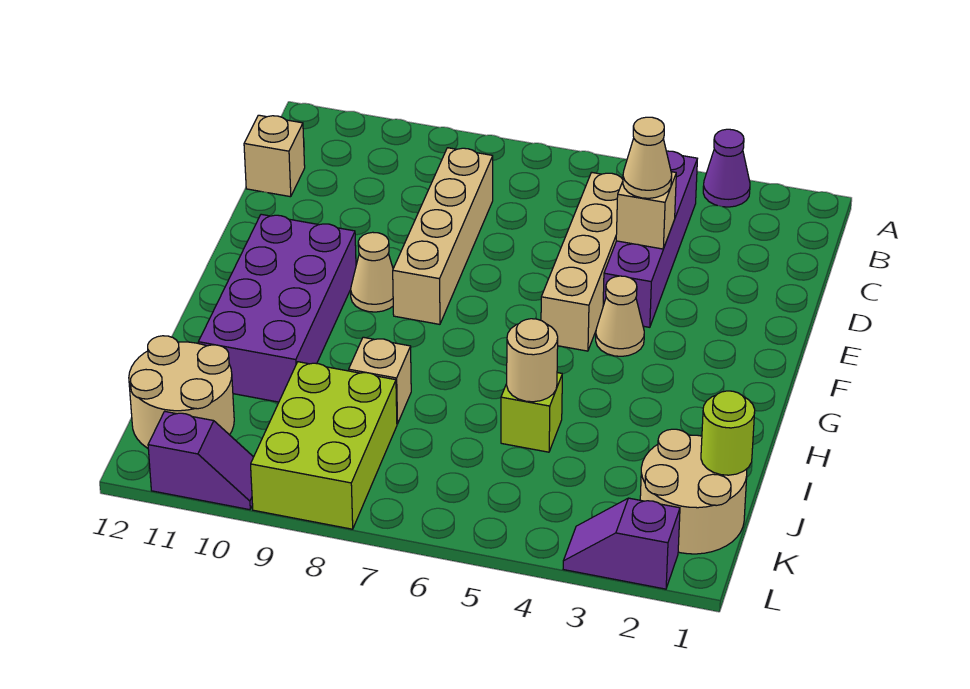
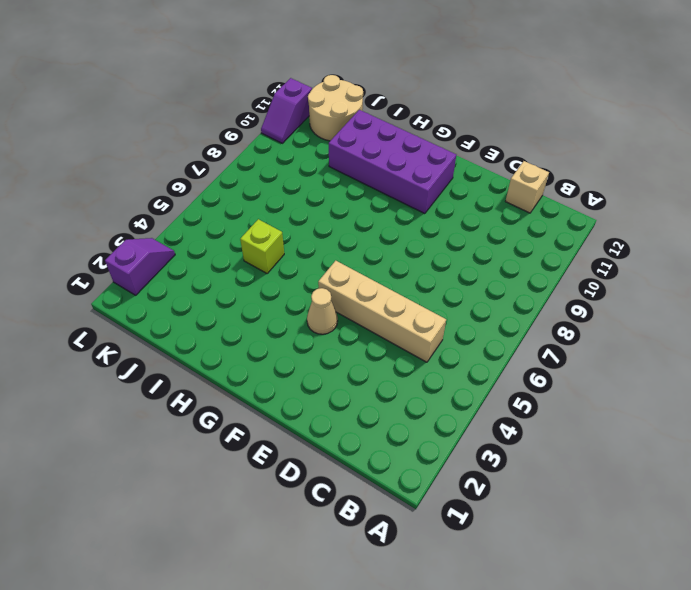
none -> purple cone A3 level 1
none -> purple brick B4:E4 level 1
none -> tan brick C8:F8 level 1

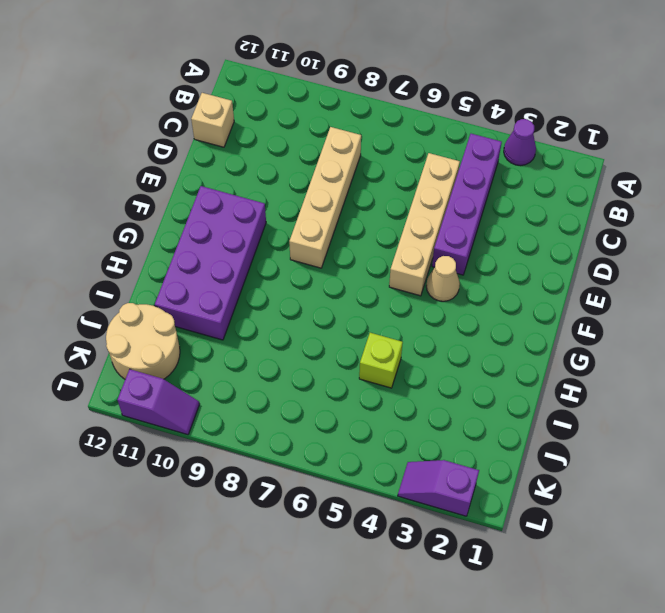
none -> tan cone F9 level 1
none -> tan brick I8 level 1
none -> tan round brick J1:K2 level 1

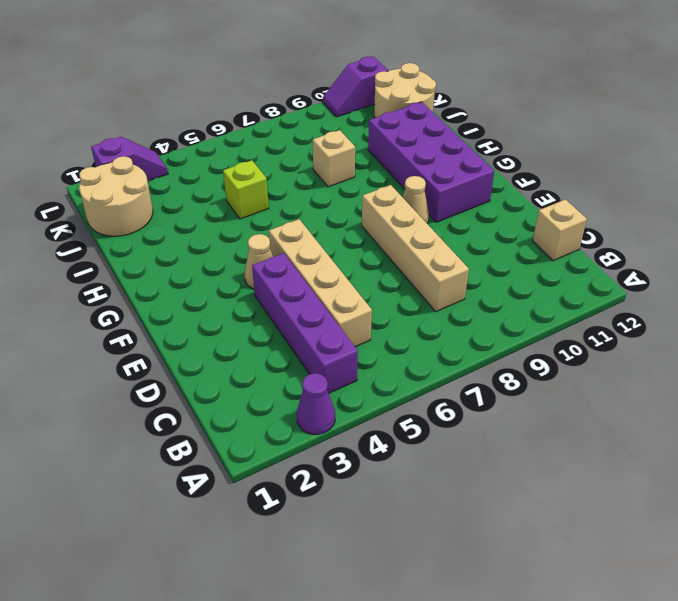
none -> lime brick J8:L9 level 1
none -> tan brick D4 level 2
none -> tan round brick I5 level 2

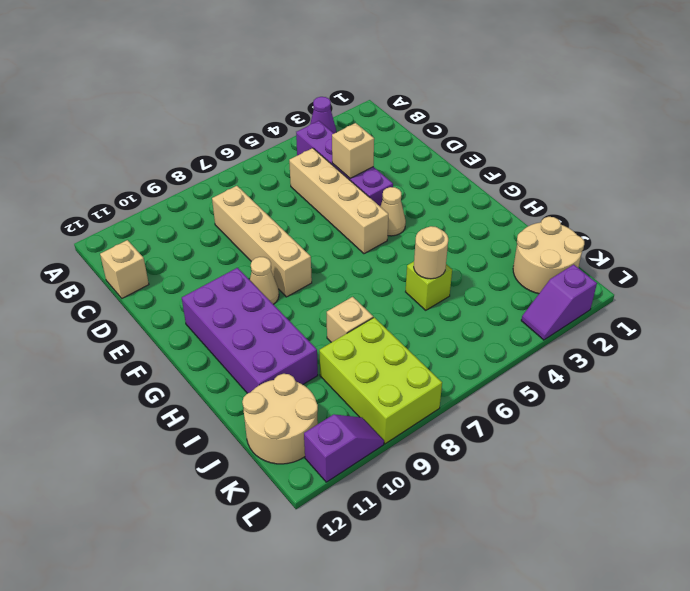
none -> lime round brick J1 level 2
none -> tan cone D4 level 3

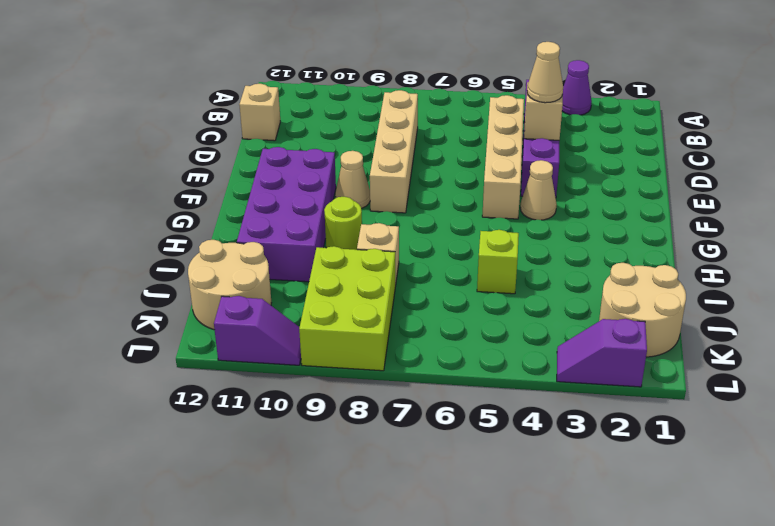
lime round brick H9 level 1 -> lime round brick J1 level 2
none -> tan round brick I5 level 2

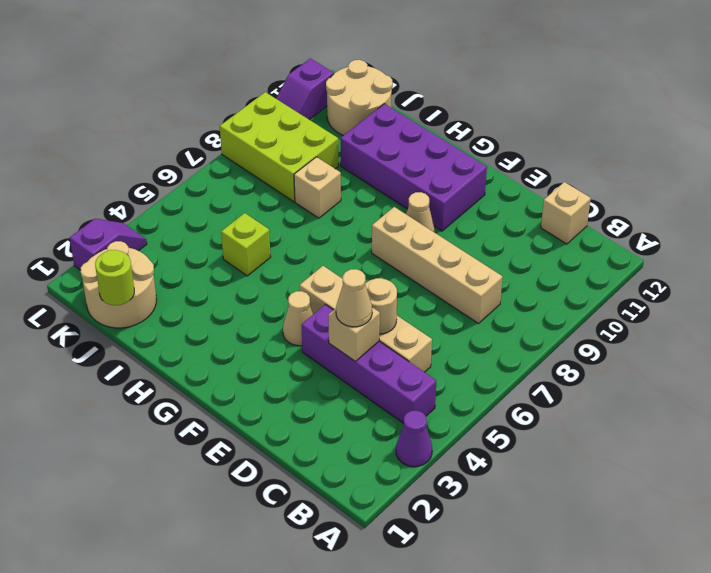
tan round brick D5 level 2 -> tan round brick I5 level 2

